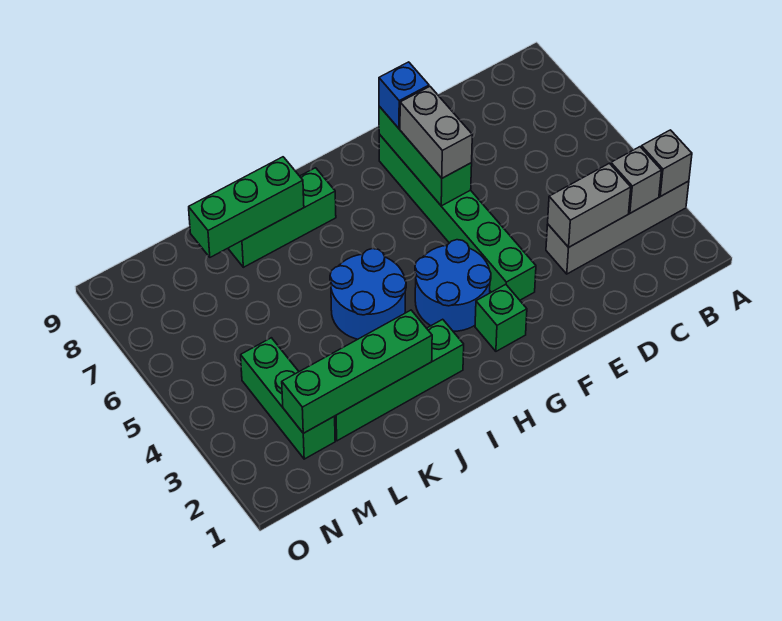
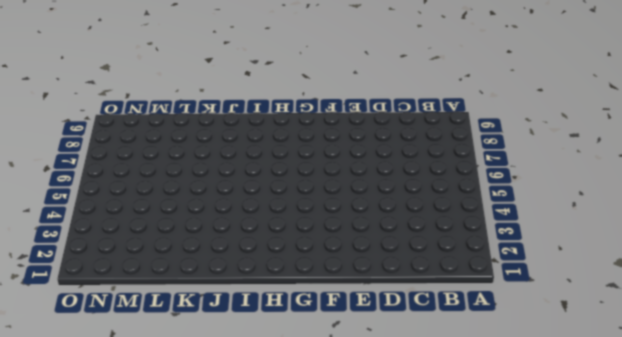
none -> grey brick A3:D3 level 1
none -> green brick F3:F8 level 1
none -> green brick G2 level 1

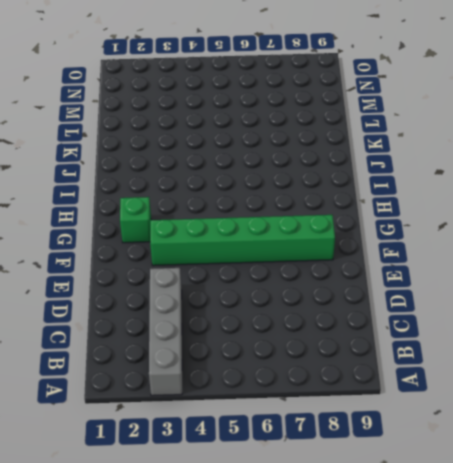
none -> blue round brick G3:H4 level 1
none -> green brick I2:L2 level 1
none -> blue round brick I4:J5 level 1

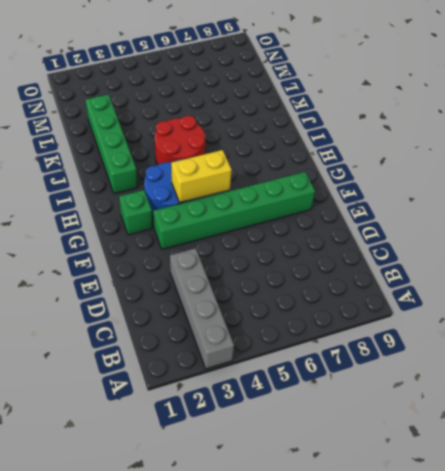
yellow brick G4:G5 level 2 -> none
red round brick I4:J5 level 1 -> blue round brick I4:J5 level 1
none -> green brick I8:K8 level 1
none -> green brick M2:M4 level 1
none -> grey brick A3 level 2

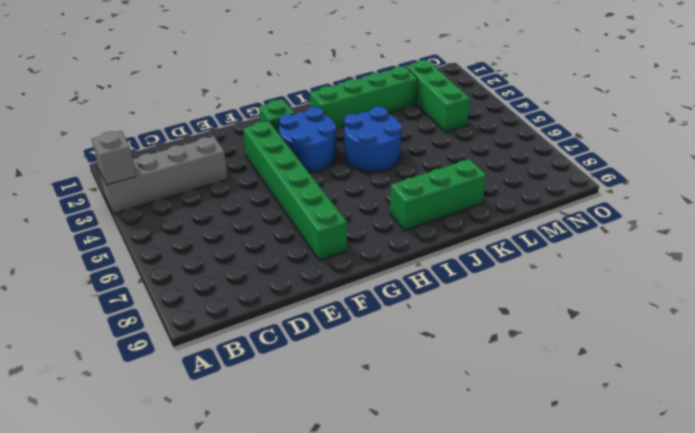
none -> grey brick B3 level 2
none -> grey brick C3:D3 level 2
none -> green brick F6:F8 level 2

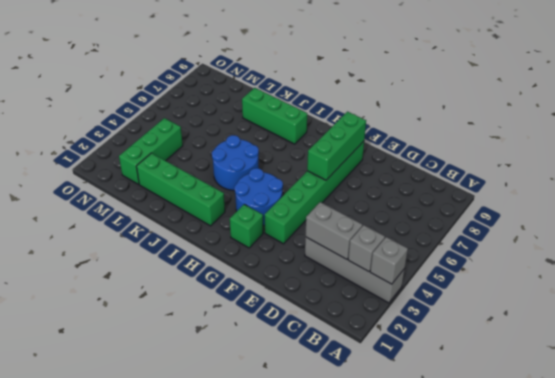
none -> green brick J2:M2 level 2
none -> green brick J8:L8 level 2
none -> grey brick F6:F7 level 3

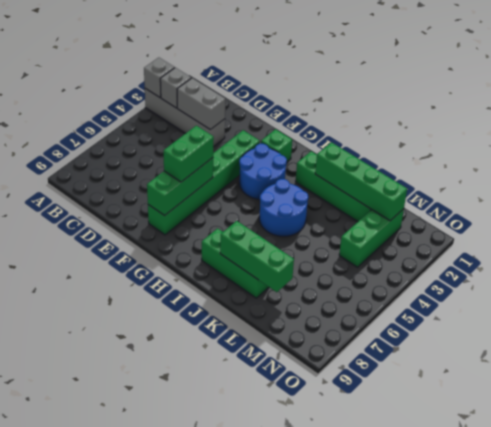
green brick F6:F7 level 3 -> grey brick F6:F7 level 3
none -> blue brick F8 level 3

